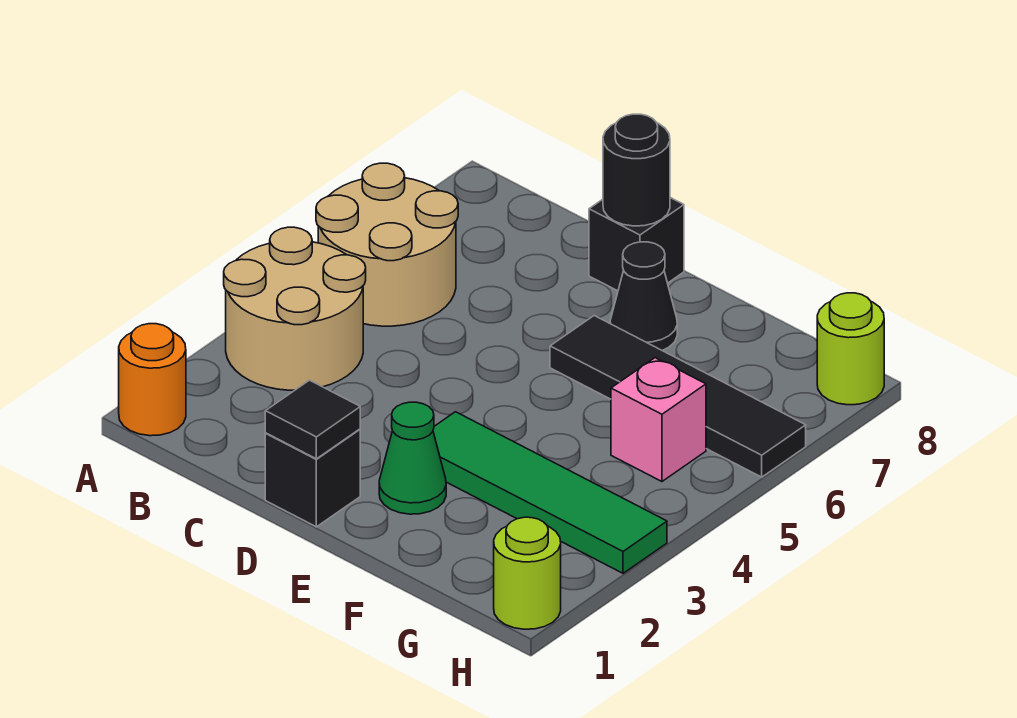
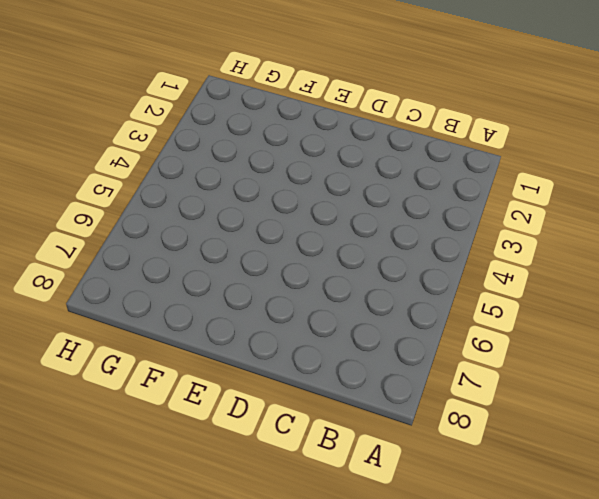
none -> orange round brick A1 level 1
none -> tan round brick A3:B4 level 1
none -> tan round brick A5:B6 level 1

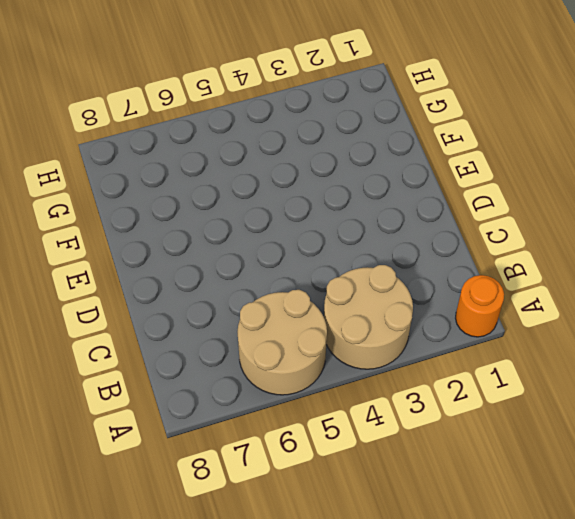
none -> black brick D1 level 1
none -> black brick D8 level 1
none -> green cone E2 level 1

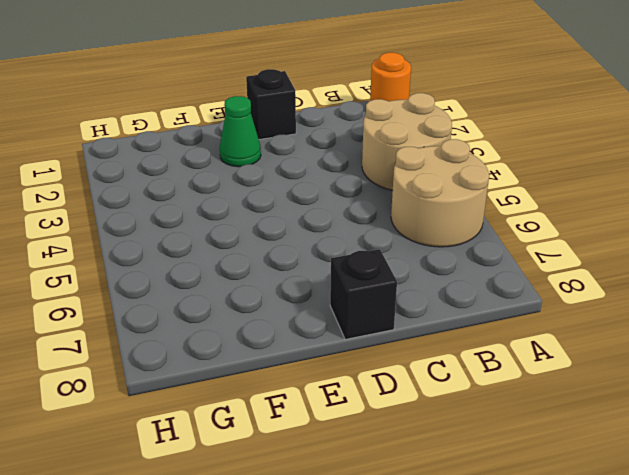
none -> green tile E3:H3 level 1
none -> black tile E6:H6 level 1
none -> black cone E7 level 1

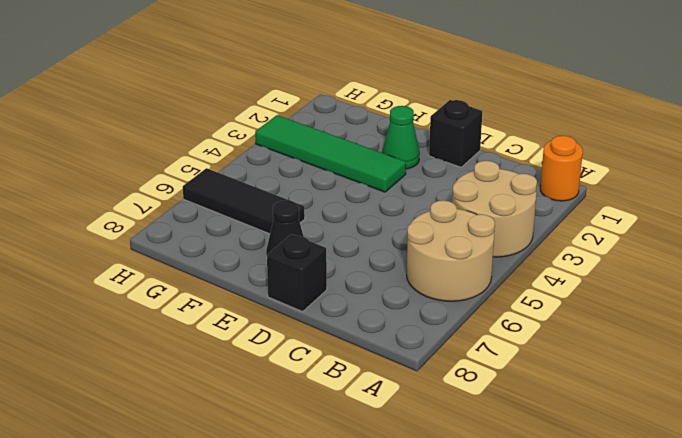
black tile F6:H6 level 1 -> black tile E6:H6 level 1
none -> pink brick G5 level 1
none -> lime round brick H1 level 1
none -> lime round brick H8 level 1

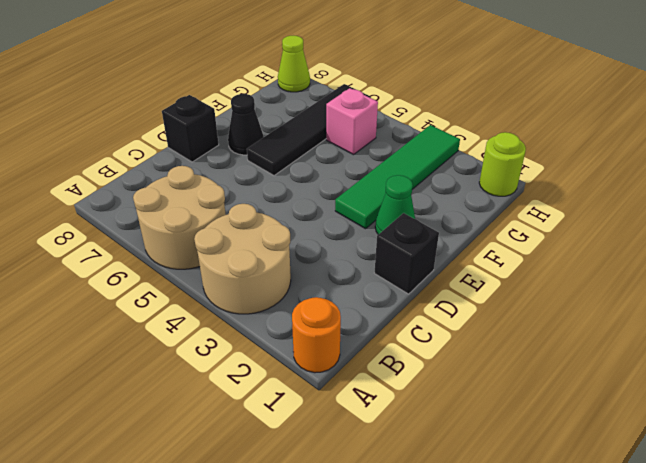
lime cone H8 level 1 -> lime round brick H8 level 1
none -> black tile D1 level 2
none -> black round brick D8 level 2

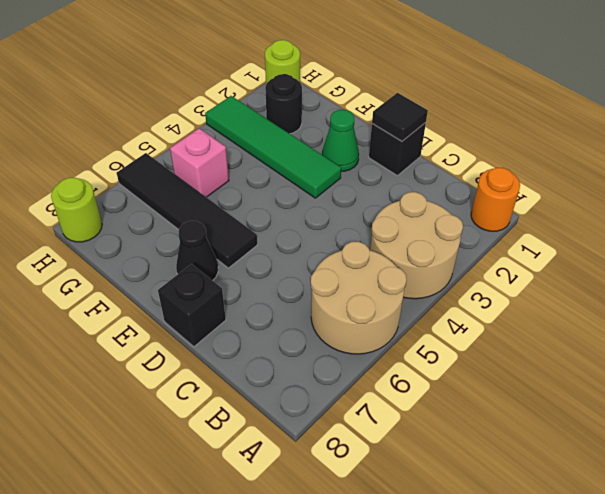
black round brick G2 level 1 -> black round brick D8 level 2

